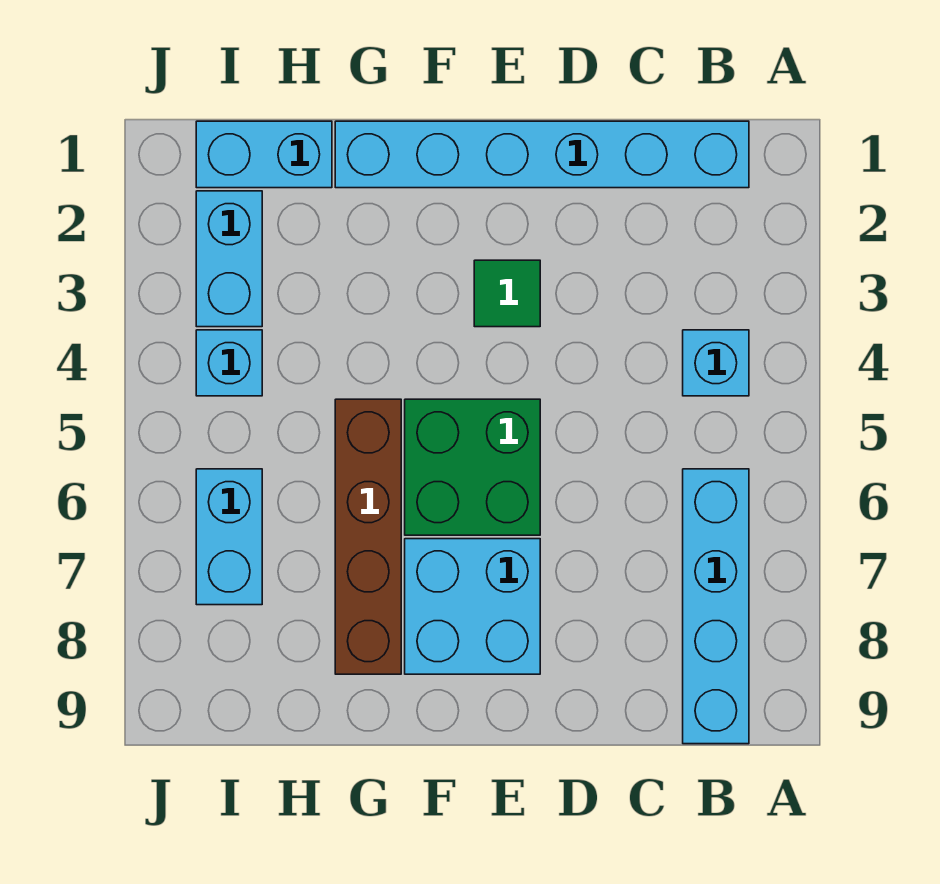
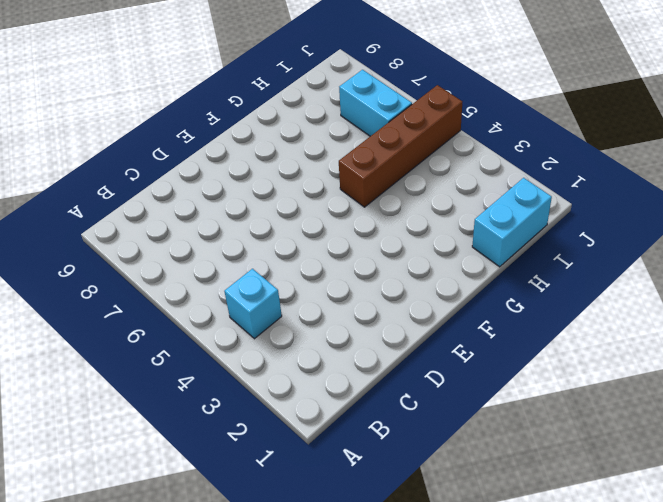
brown brick G5:J5 level 1 -> brown brick G5:G8 level 1
none -> cyan brick B1:G1 level 1
none -> cyan brick B6:B9 level 1

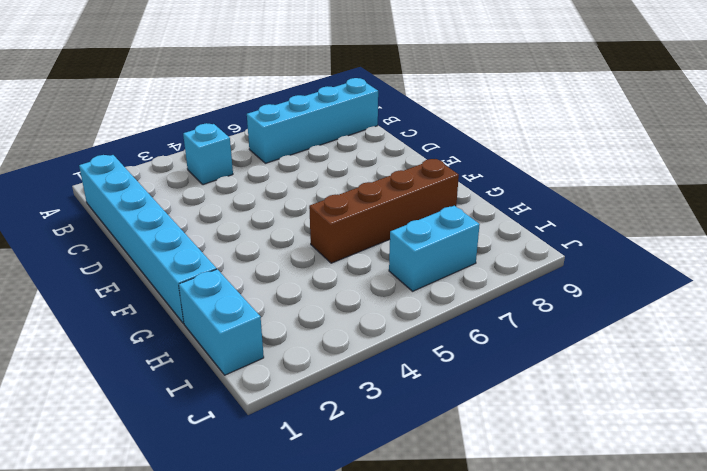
none -> green tile E3 level 1
none -> green brick E5:F6 level 1

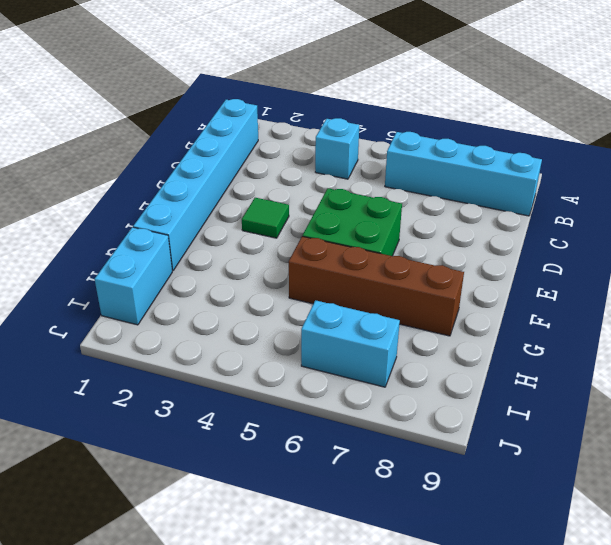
none -> cyan brick E7:F8 level 1
none -> cyan brick I2:I3 level 1

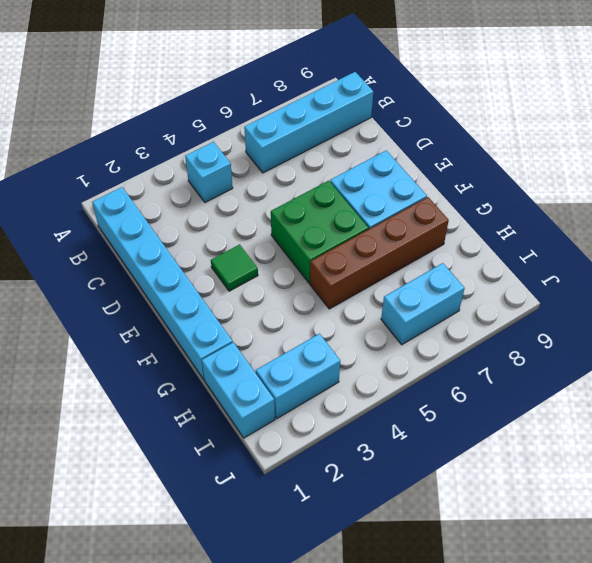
none -> cyan brick I4 level 1

